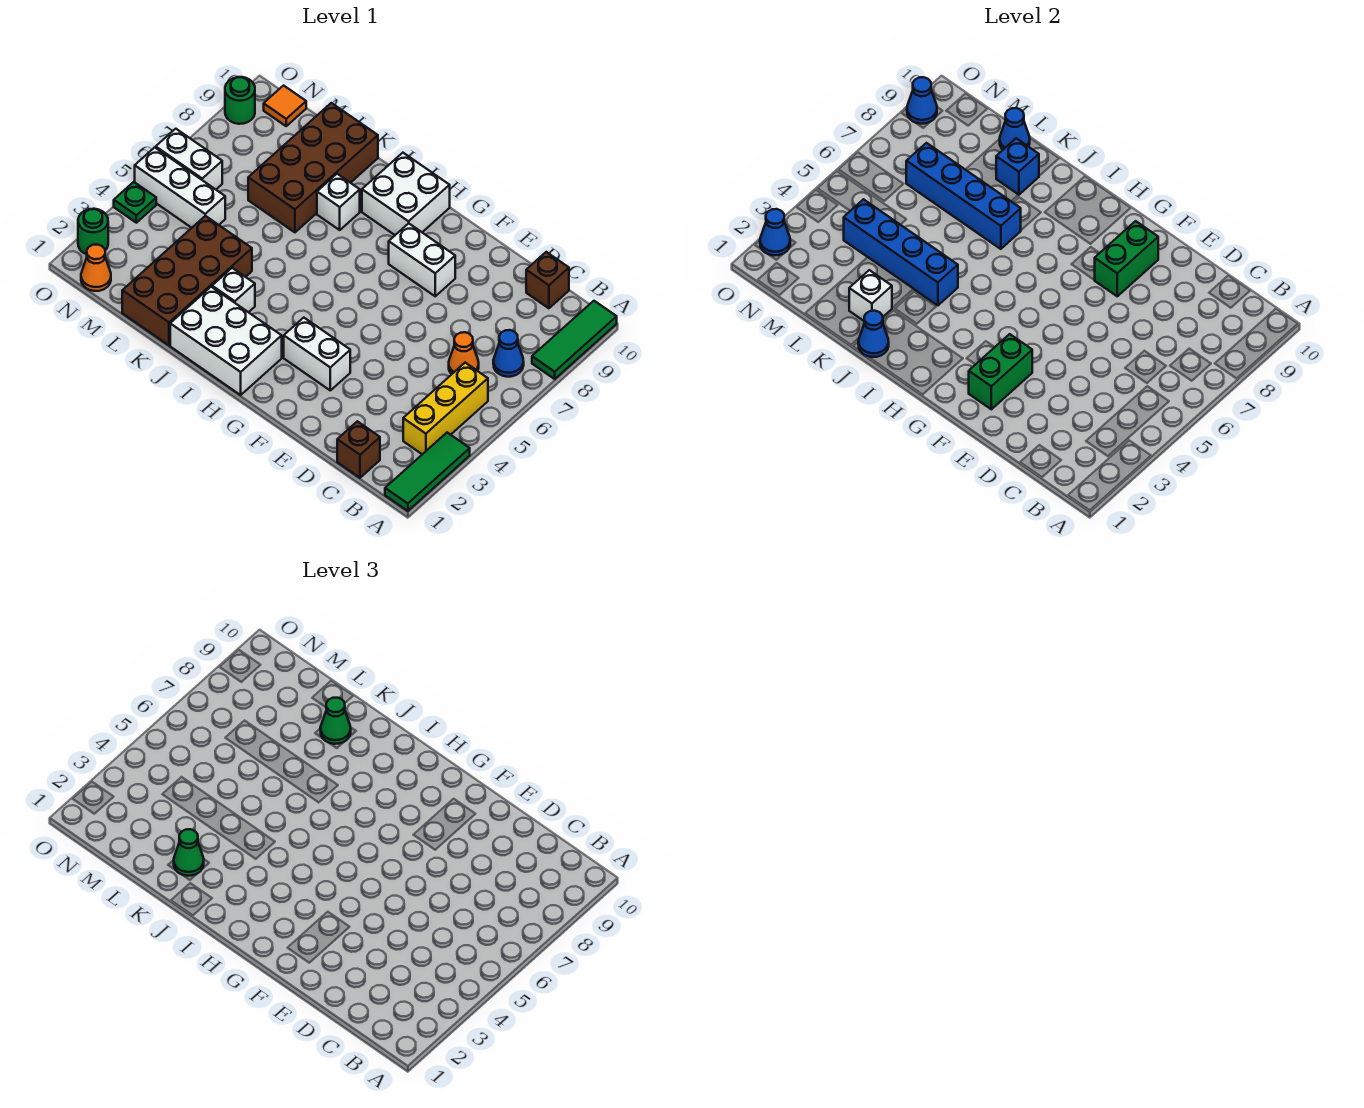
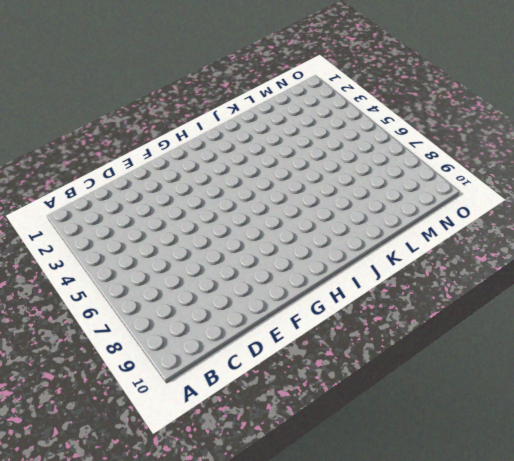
none -> green tile A1:A3 level 1
none -> green tile A8:A10 level 1
none -> yellow brick B3:B5 level 1
none -> blue cone B7 level 1

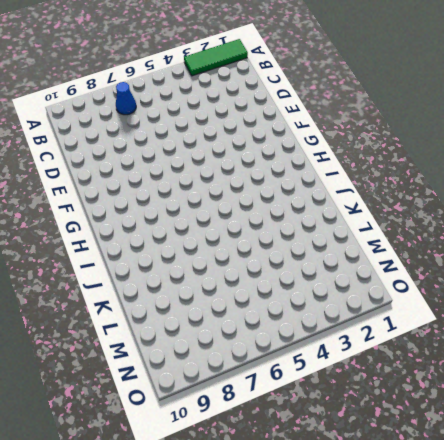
none -> green tile A8:A10 level 1
none -> yellow brick B3:B5 level 1
none -> brown brick C1 level 1
none -> orange cone C6 level 1

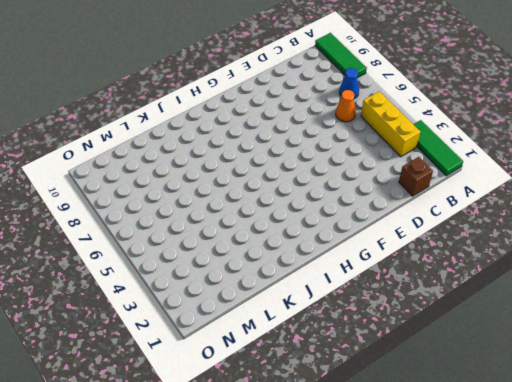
none -> brown brick C10 level 1
none -> white brick F3:G3 level 1
none -> white brick F8:G8 level 1
none -> white brick H1:J2 level 1

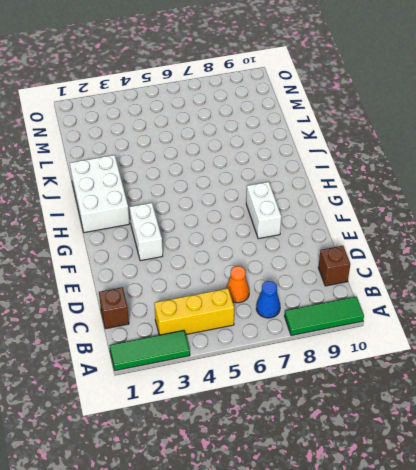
none -> white brick H9:I10 level 1
none -> white brick J3 level 1
none -> white brick J8 level 1
none -> brown brick K1:L4 level 1

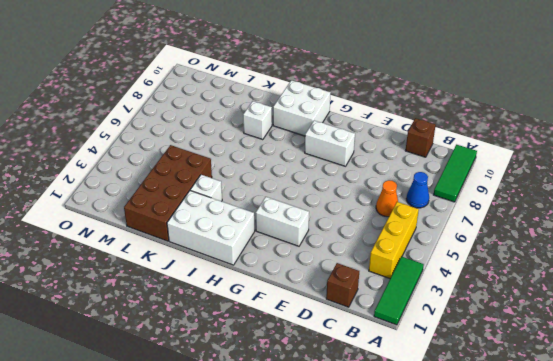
none -> brown brick K7:L10 level 1
none -> white brick M5:O5 level 1
none -> orange cone N1 level 1
none -> white brick N6:O6 level 1

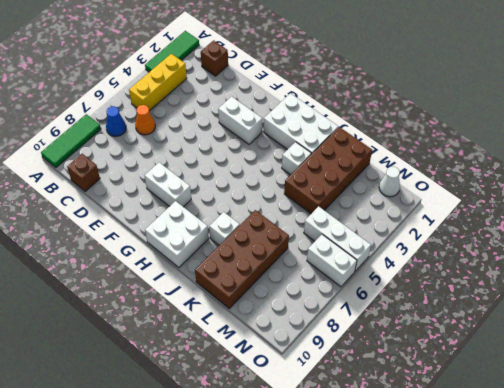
white cone N1 level 1 -> orange cone N1 level 1
none -> orange tile N10 level 1
none -> green round brick O2 level 1
none -> green plate O4 level 1
none -> green round brick O9 level 1

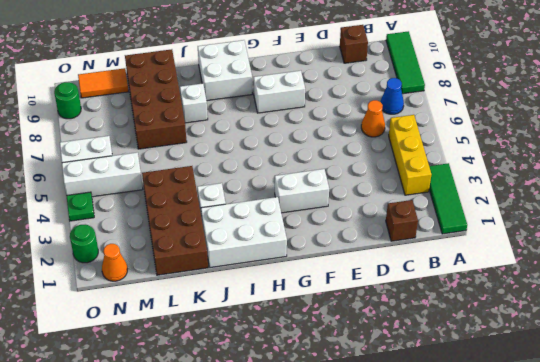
orange tile M10:N10 level 1 -> orange tile N10 level 1
none -> green brick F2:F3 level 2
none -> green brick F8:F9 level 2
none -> blue cone J1 level 2
none -> blue brick J4:M4 level 2

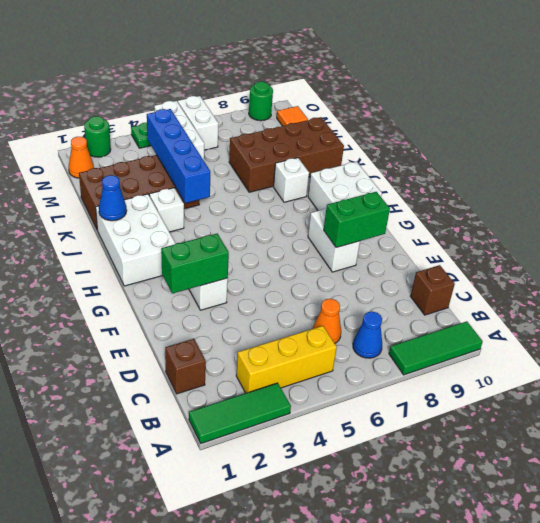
none -> blue brick J7:M7 level 2
none -> white brick K2 level 2
none -> blue brick K9 level 2
none -> blue cone L10 level 2

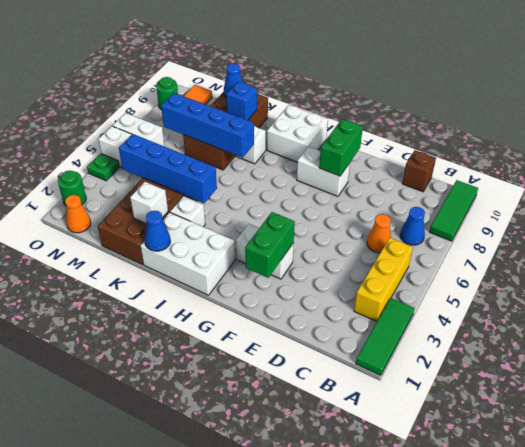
none -> brown brick C1 level 1
none -> blue cone O2 level 2
none -> blue cone O9 level 2
none -> green cone K2 level 3

